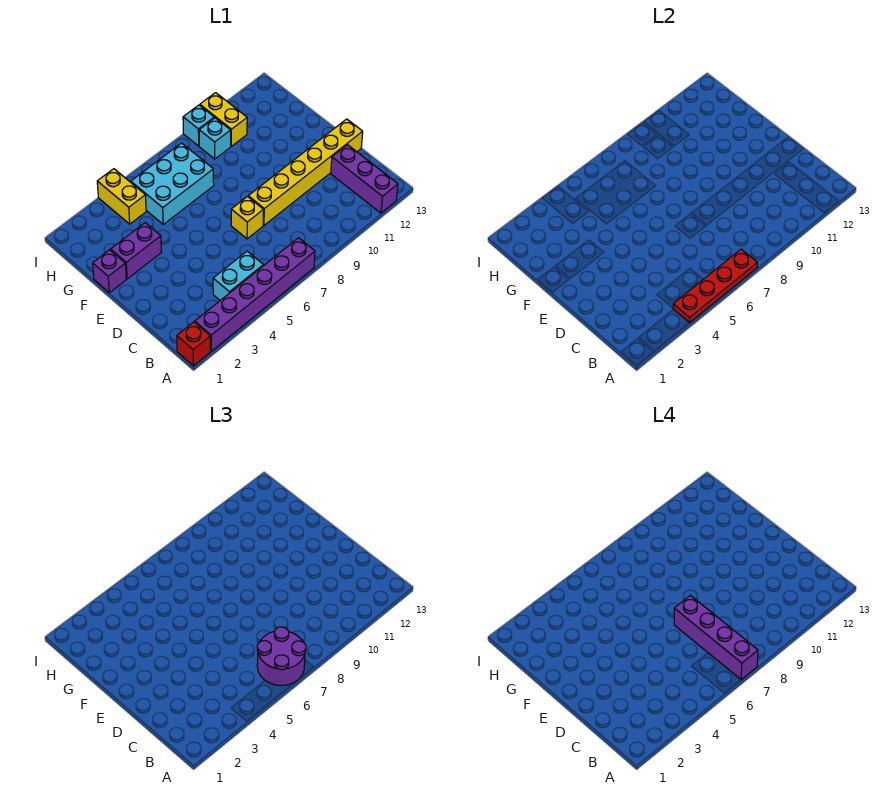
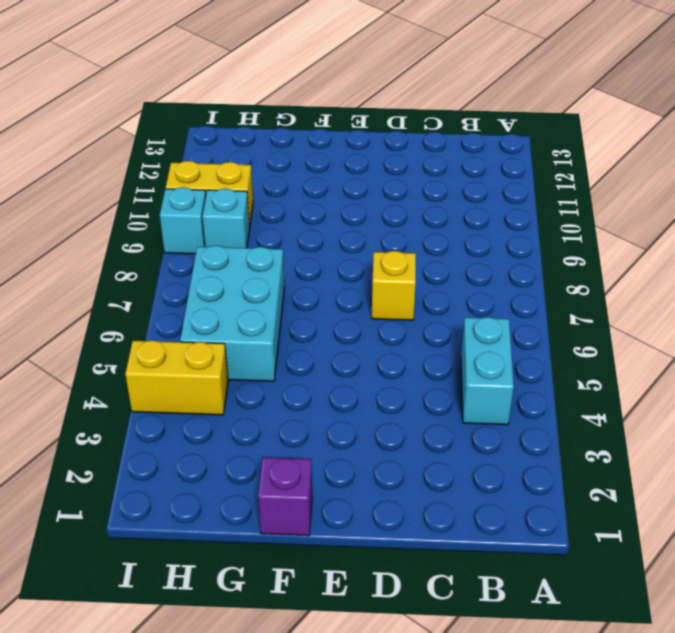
none -> red brick A1 level 1
none -> purple brick A2:A7 level 1
none -> purple brick A12:C12 level 1

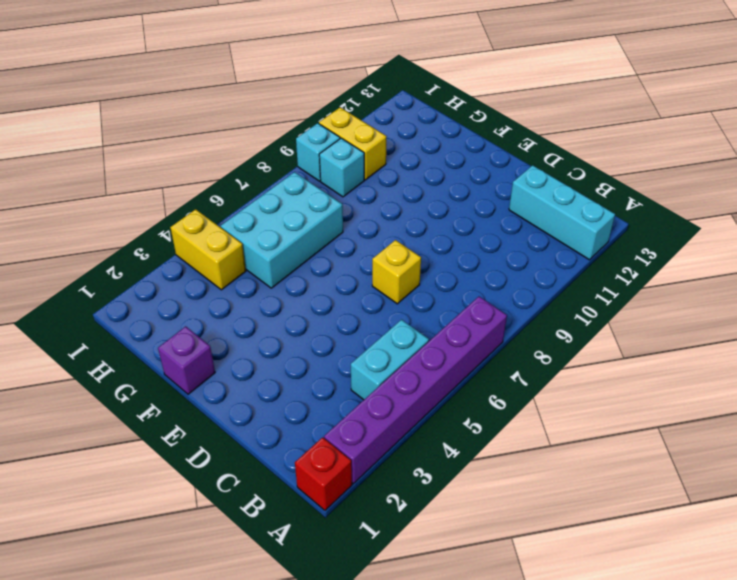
cyan brick A12:C12 level 1 -> purple brick A12:C12 level 1
none -> yellow brick D8:D13 level 1
none -> purple brick F2:F3 level 1
none -> red plate A4:A7 level 2

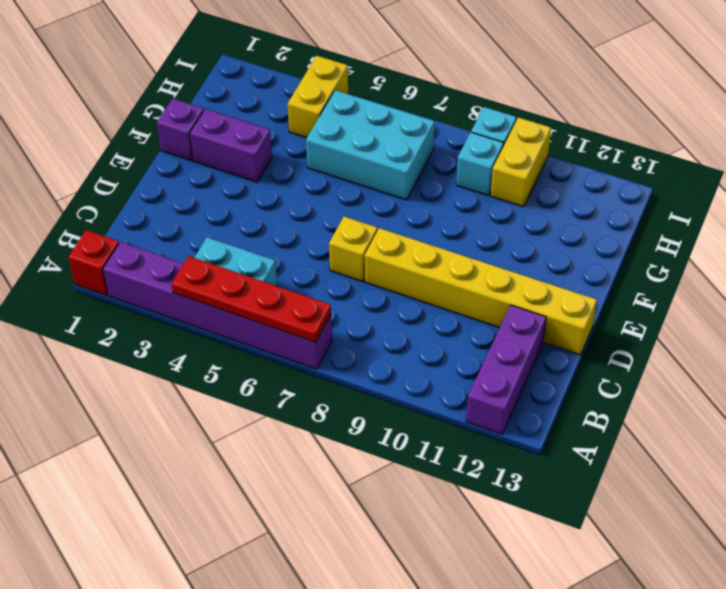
none -> purple round brick A6:B7 level 3
none -> purple brick A7:D7 level 4

